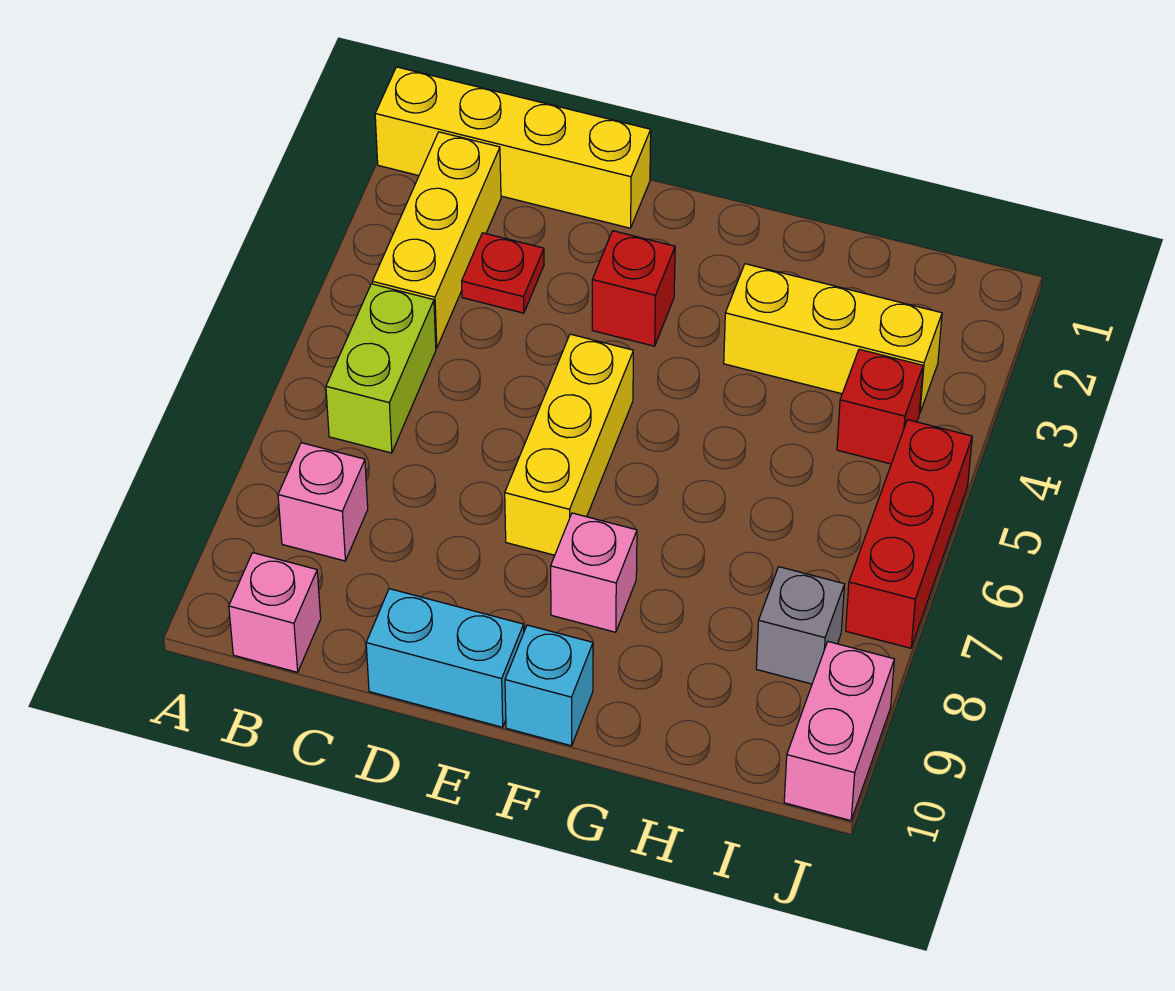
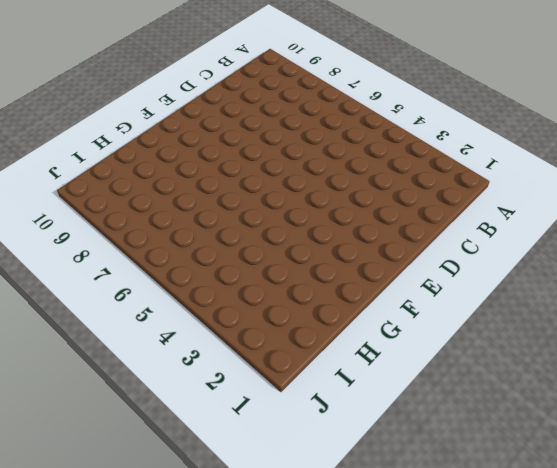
none -> yellow brick A1:D1 level 1
none -> yellow brick B2:B4 level 1
none -> lime brick B5:B6 level 1

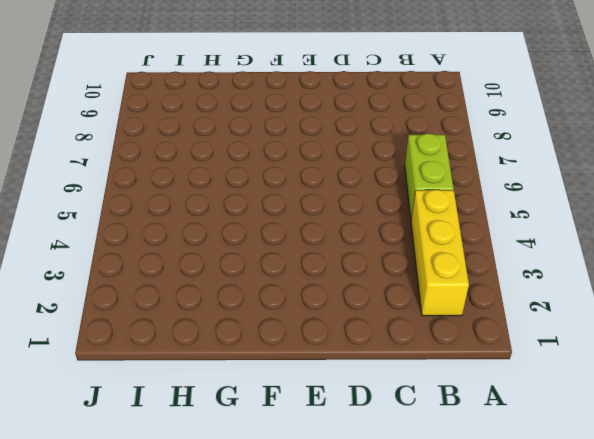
none -> yellow brick A1:D1 level 1
none -> pink brick B8 level 1
none -> pink brick B10 level 1

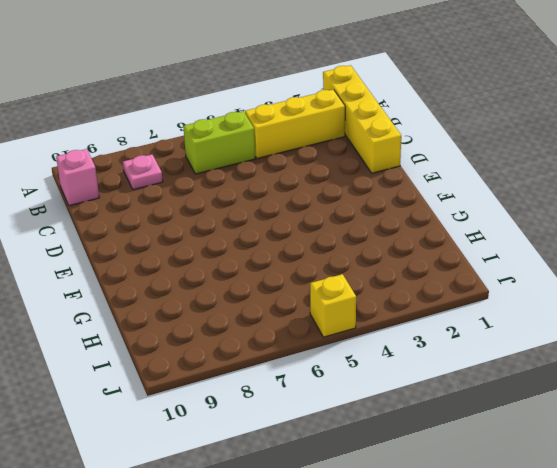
pink plate B8 level 1 -> pink brick B8 level 1
yellow brick J5 level 1 -> red brick J5:J7 level 1
none -> red plate C3 level 1
none -> cyan brick D10:E10 level 1
none -> red brick E3 level 1

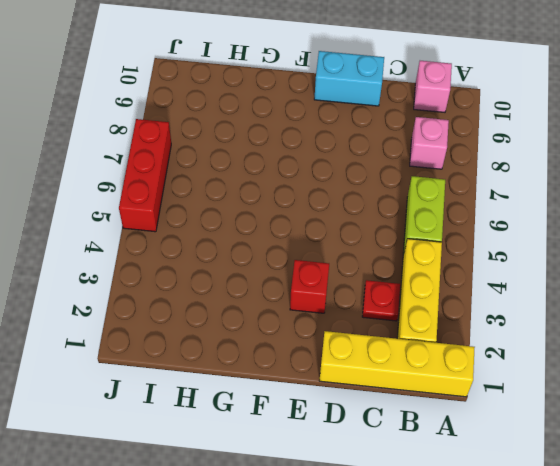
none -> yellow brick E5:E7 level 1
none -> pink brick F8 level 1
none -> cyan brick F10 level 1

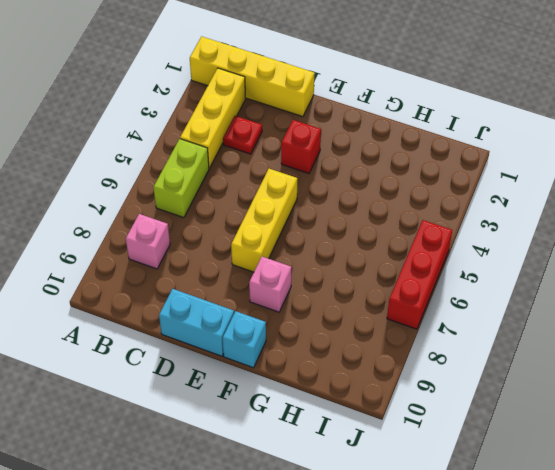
none -> pink brick B10 level 1
none -> yellow brick G3:I3 level 1
none -> red brick I4 level 1

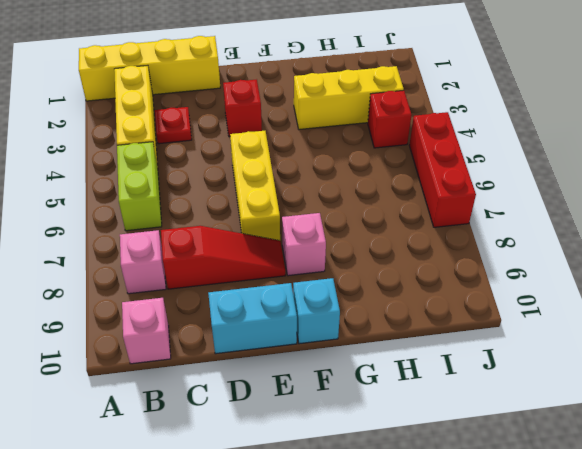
red slope C8:E8 level 1 top C -> none
none -> grey brick I8 level 1
none -> pink brick J9:J10 level 1

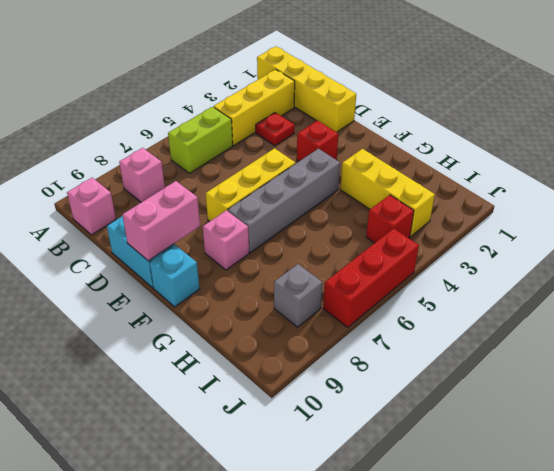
pink brick E9:E10 level 2 -> pink brick J9:J10 level 1
grey brick F4:F7 level 1 -> none

